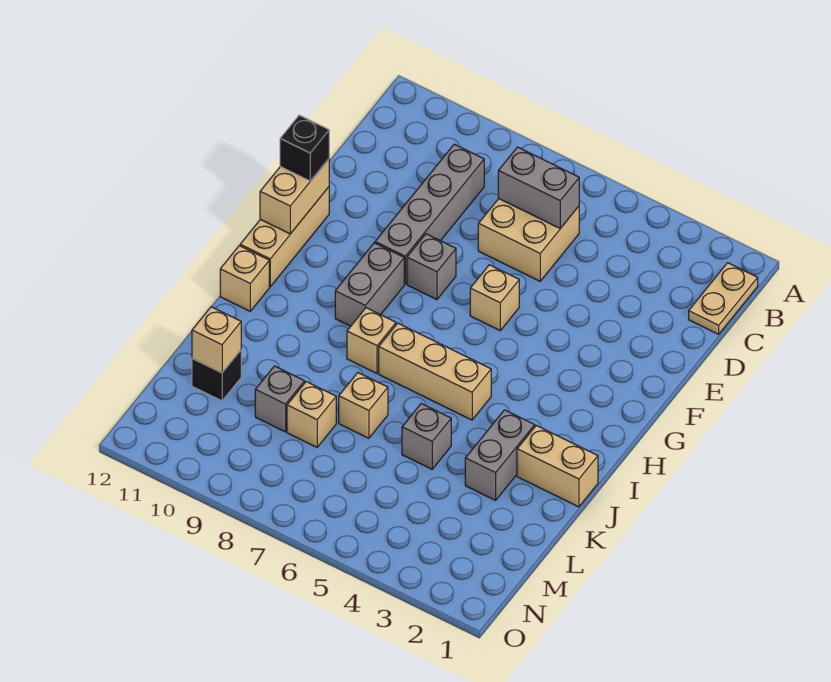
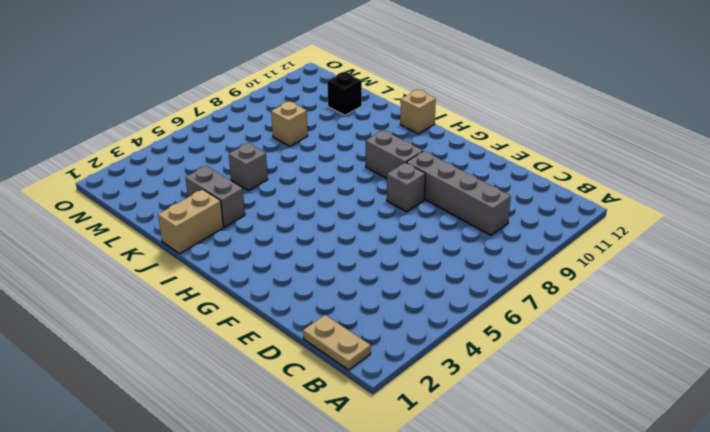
none -> tan brick C6:D7 level 1
none -> tan brick F6 level 1
none -> tan brick F12:H12 level 1

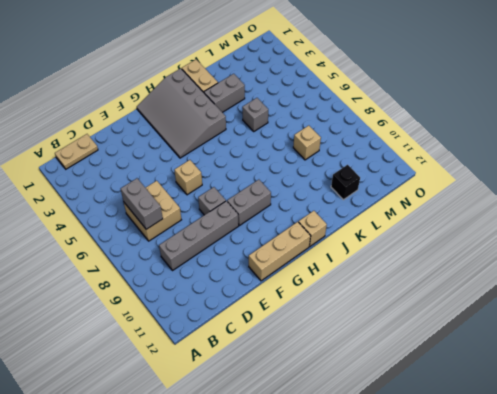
grey slope G1:I4 level 1 top I -> none
none -> tan brick I5:I7 level 1
none -> tan brick I8 level 1
none -> tan brick K7 level 1

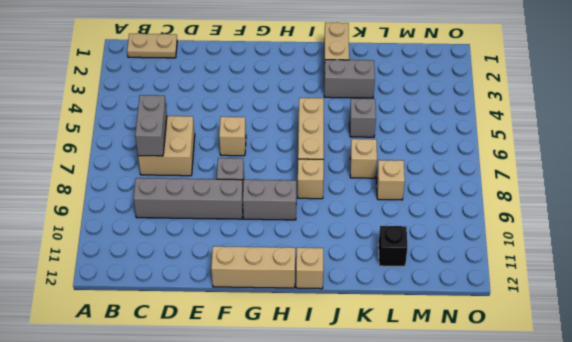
none -> grey brick L9 level 1
none -> tan brick F12:G12 level 2
none -> tan brick L11 level 2

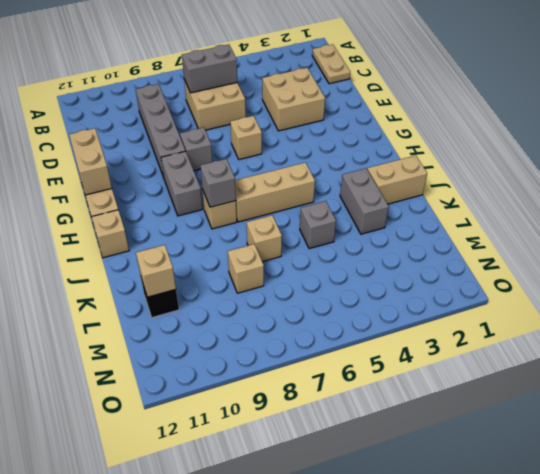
tan brick D3:E4 level 1 -> none
grey brick I8 level 2 -> grey brick L9 level 1
none -> black brick F12 level 3

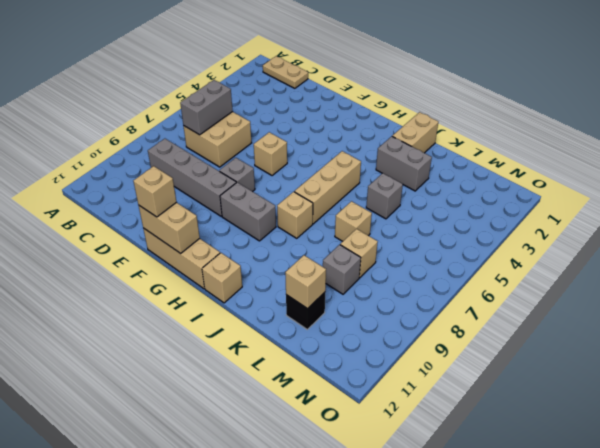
tan brick F12 level 3 -> black brick F12 level 3

